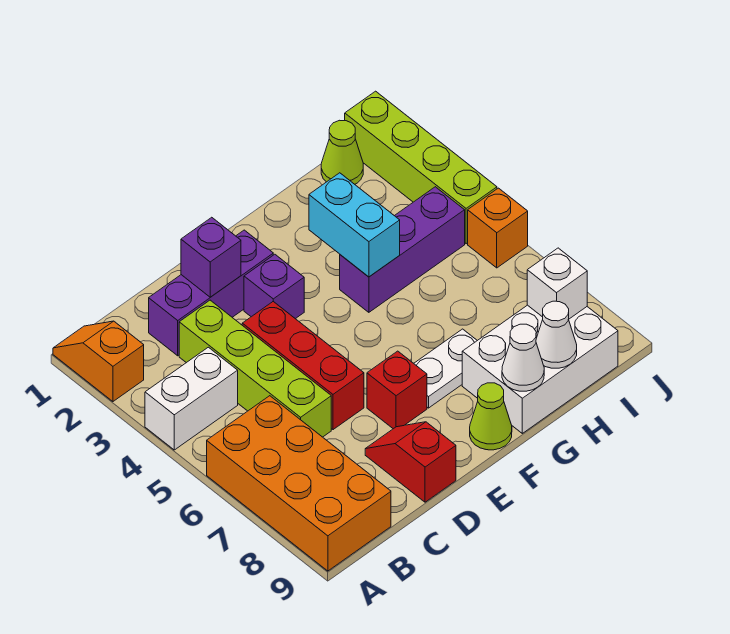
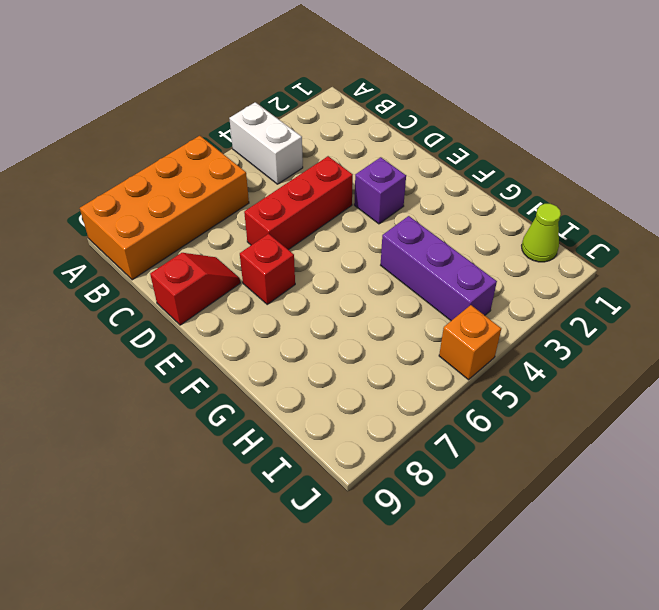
none -> orange slope A1:A2 level 1 top 2
none -> purple brick C2:E2 level 1
none -> lime brick C3:C6 level 1

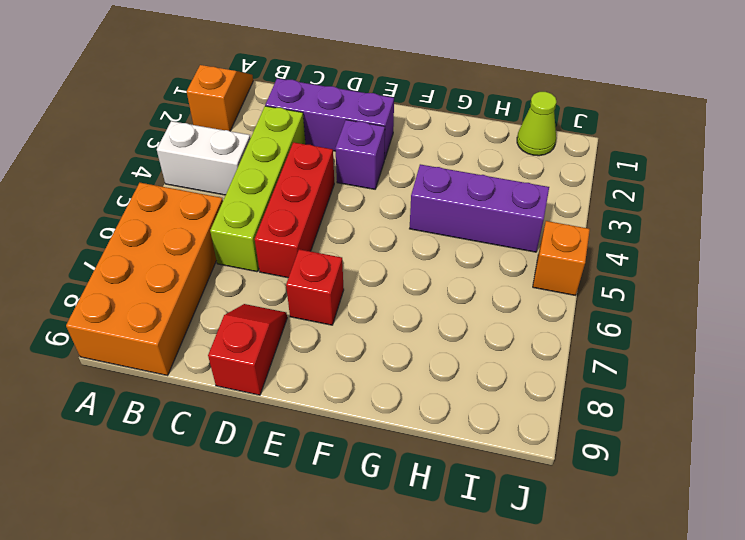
none -> white plate F7:G7 level 1
none -> lime cone F9 level 1
none -> white brick G8:I9 level 1

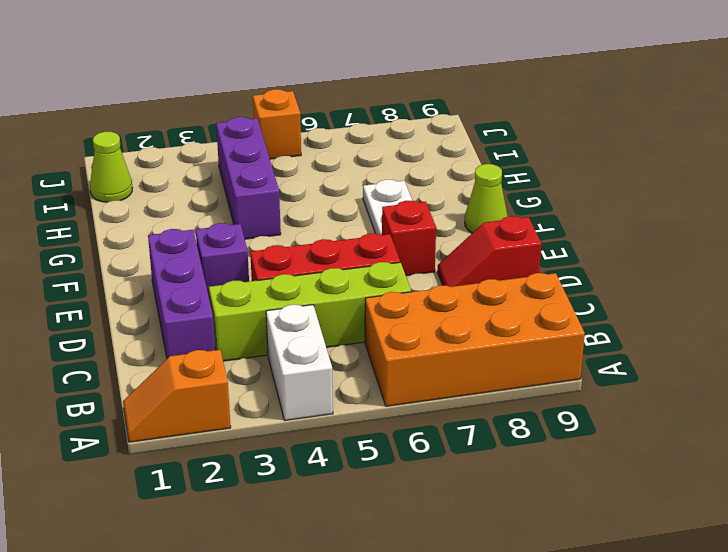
none -> white brick G8:I9 level 1
none -> lime brick J1:J4 level 1
none -> purple brick D2 level 2

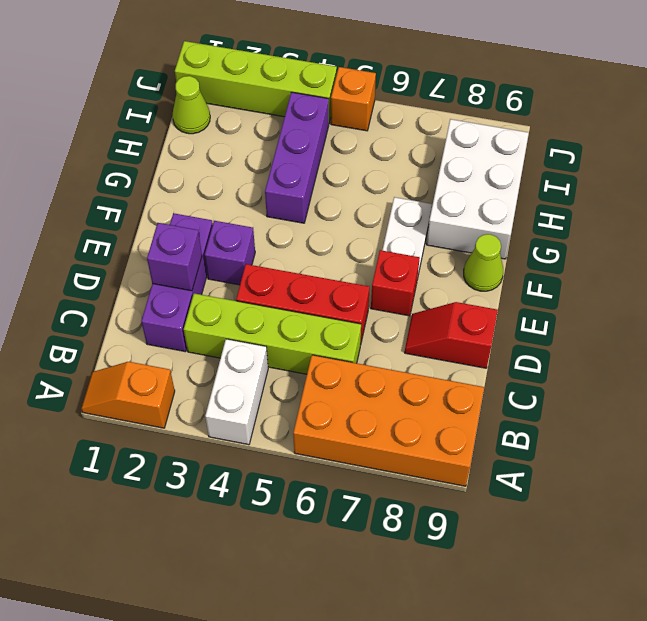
none -> cyan brick G3:G4 level 2
none -> white cone G9 level 2
none -> white cone H9 level 2

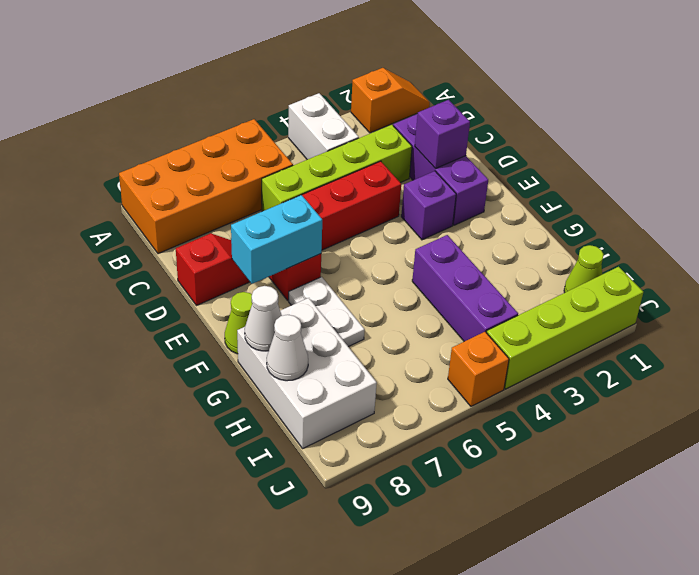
cyan brick E7:E8 level 2 -> cyan brick G3:G4 level 2
none -> white brick I8 level 2

